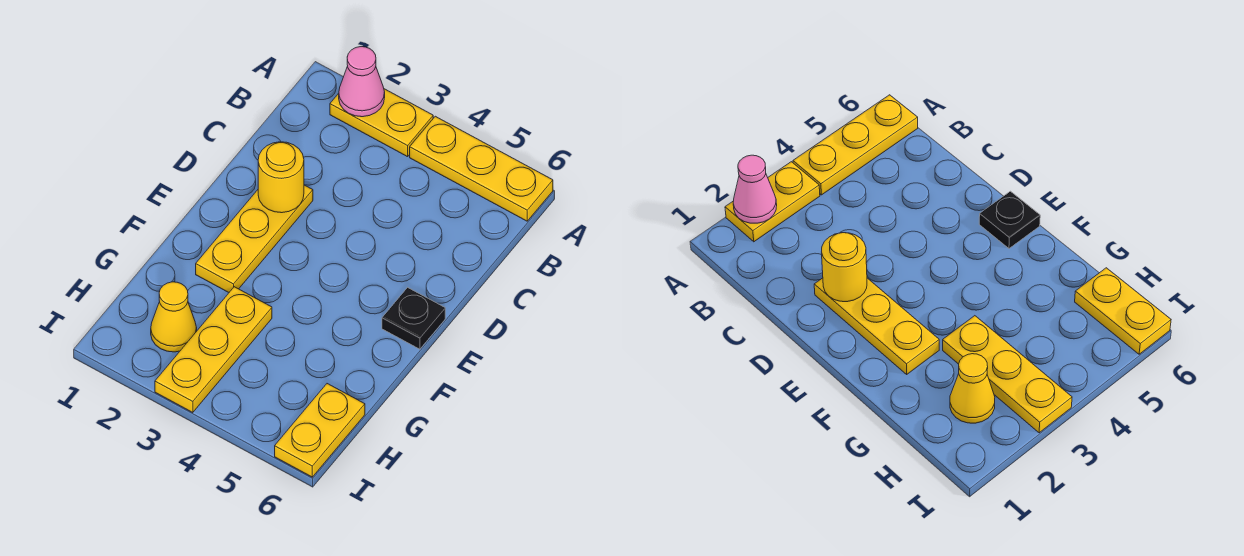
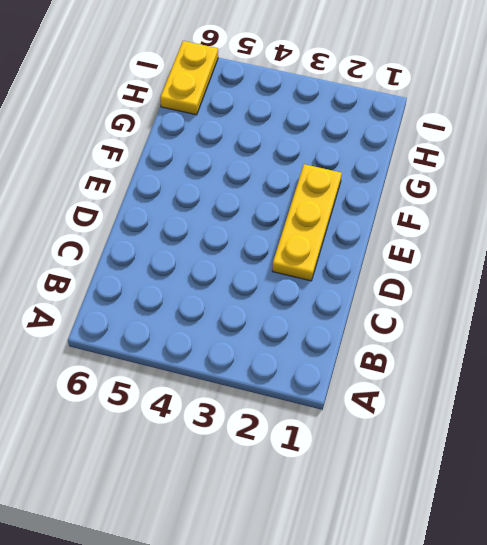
none -> yellow plate A2:A3 level 1
none -> yellow plate A4:A6 level 1

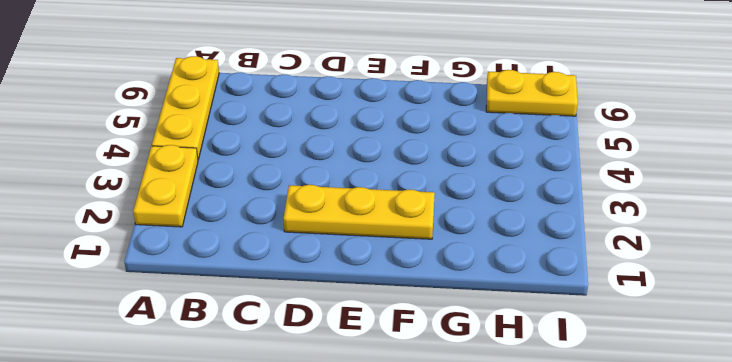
none -> black plate E6 level 1
none -> yellow plate G3:I3 level 1

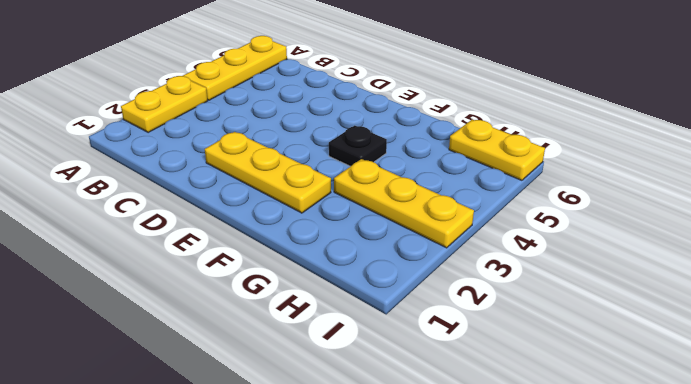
black plate F4 level 1 -> black plate E6 level 1
none -> yellow cone H2 level 1
none -> pink cone A2 level 2

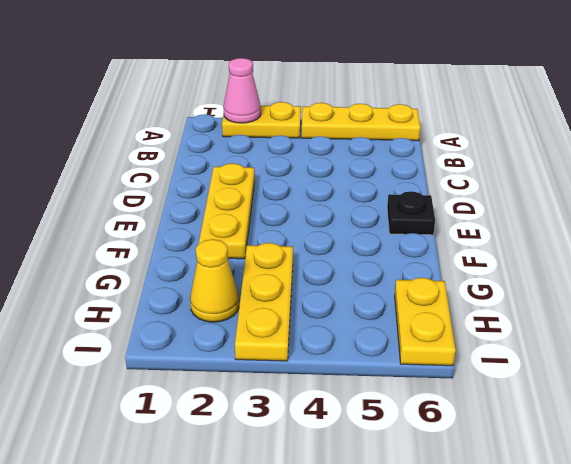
none -> yellow round brick D2 level 2

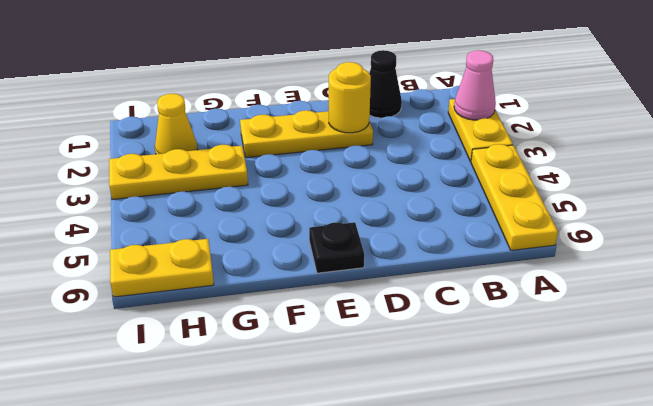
black cone C1 level 1 -> none

